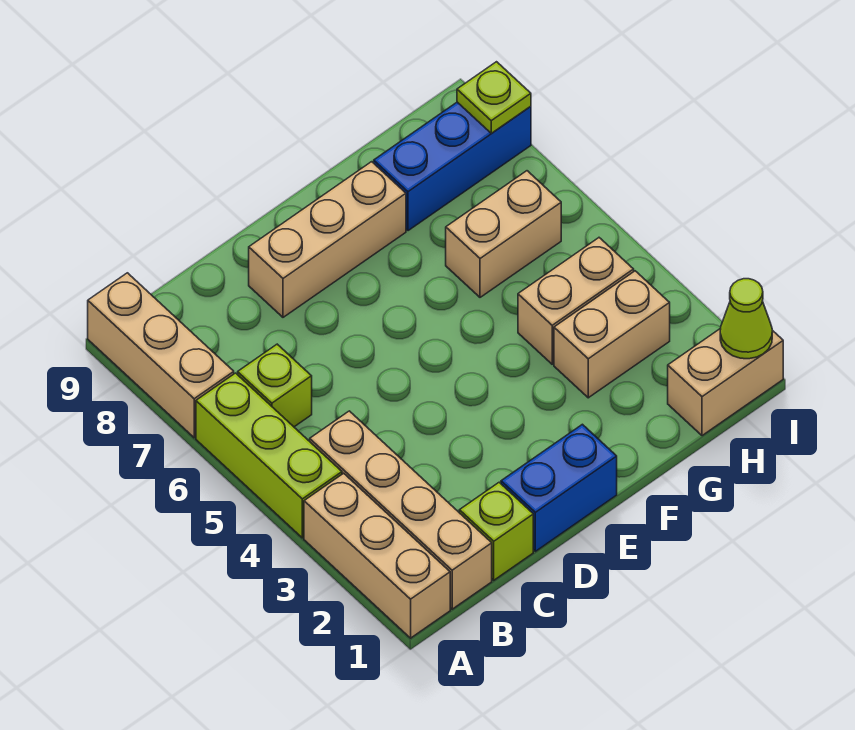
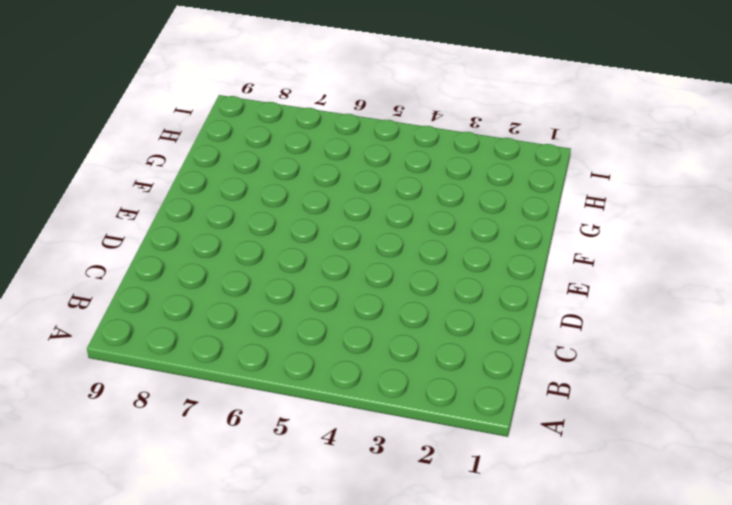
none -> tan brick A1:A3 level 1
none -> lime brick A4:A6 level 1
none -> tan brick A7:A9 level 1

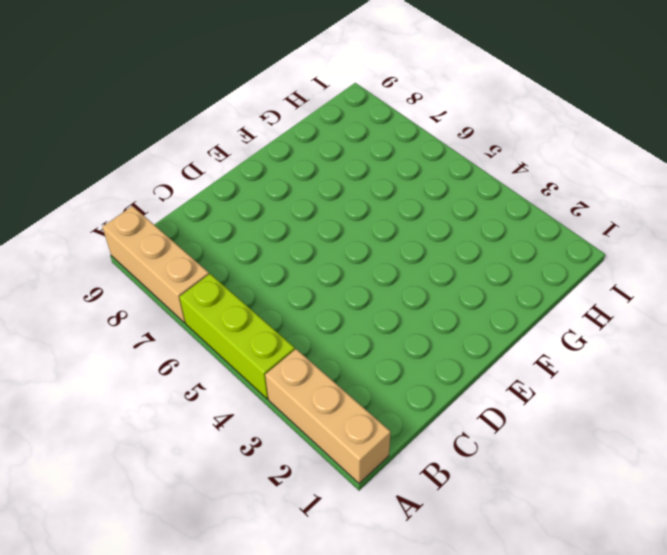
none -> tan brick B1:B4 level 1
none -> lime brick B6 level 1
none -> lime brick C1 level 1

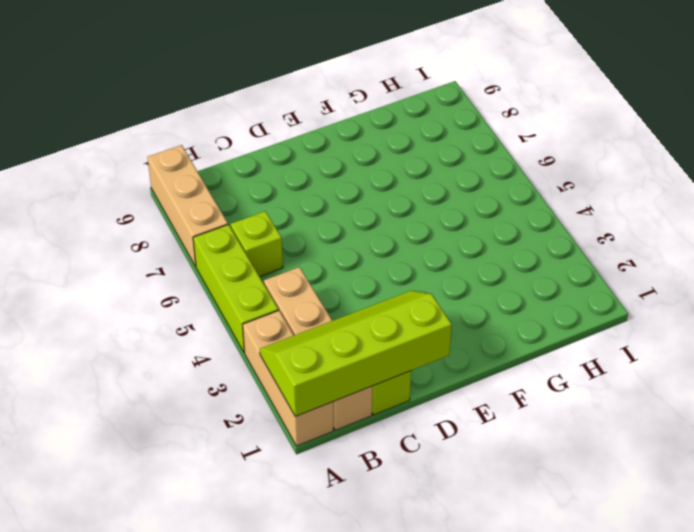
lime slope A1:D2 level 2 top 1 -> none
none -> blue brick D1:E1 level 1
none -> tan brick D8:F8 level 1
none -> tan brick G3:H3 level 1

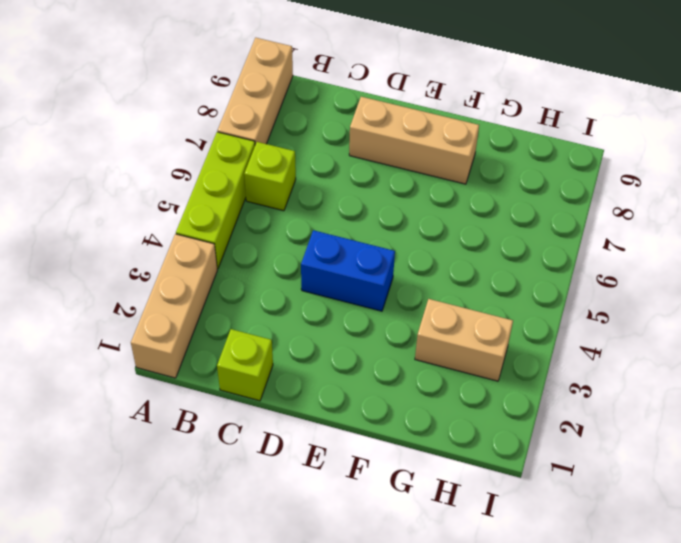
blue brick D4:E4 level 1 -> blue brick D1:E1 level 1
none -> tan brick B1:B4 level 1
none -> tan brick G4:H4 level 1
none -> tan brick G6:H6 level 1

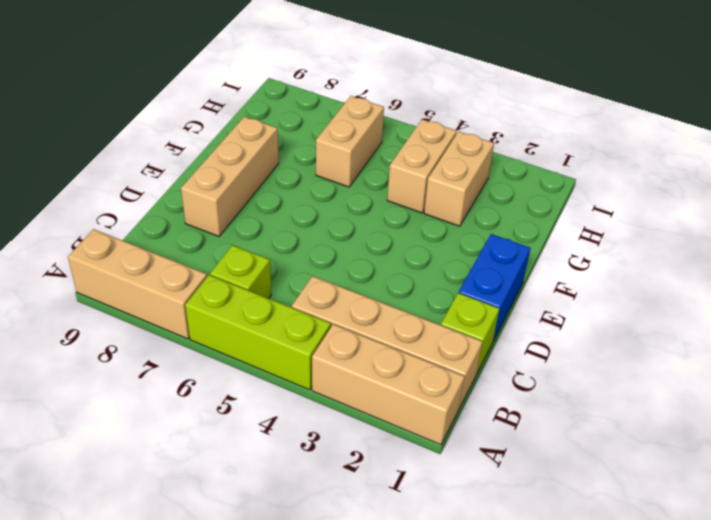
none -> blue brick G8:I8 level 1
none -> tan brick H1:I1 level 1
none -> lime cone I1 level 2

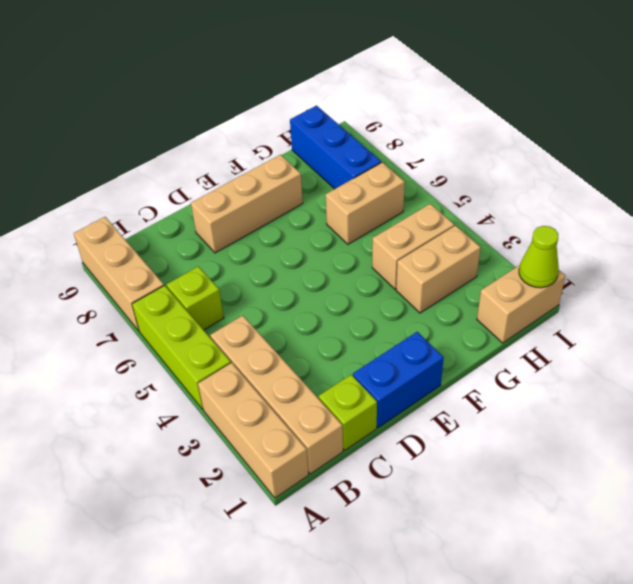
blue brick H7:H9 level 1 -> blue brick G8:I8 level 1
none -> lime plate I8 level 2

